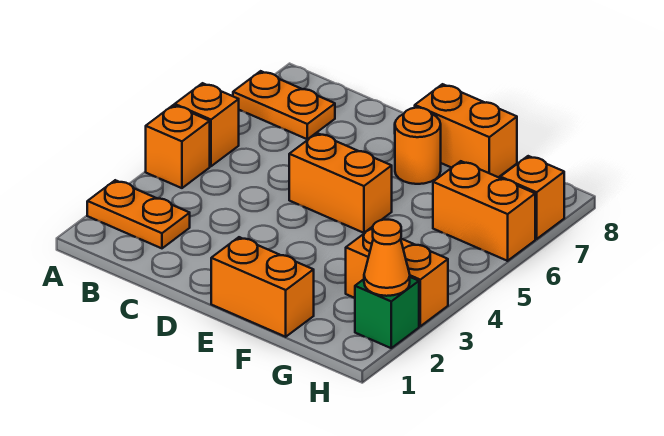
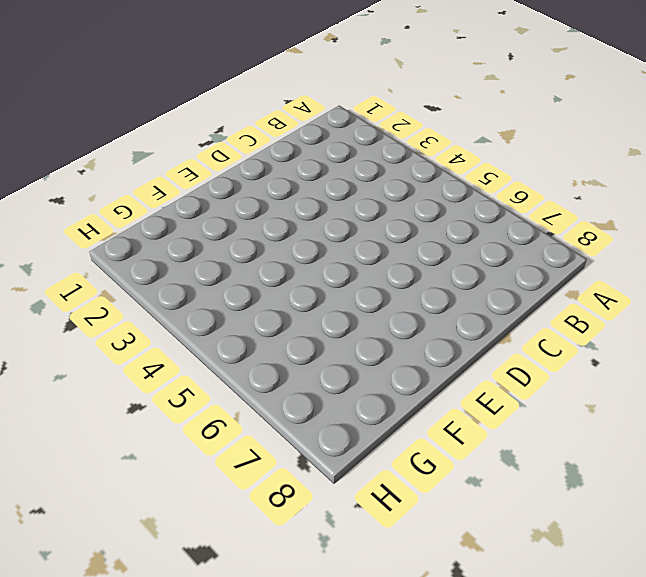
none -> orange plate A2:B2 level 1
none -> orange brick A4 level 1
none -> orange brick A5 level 1

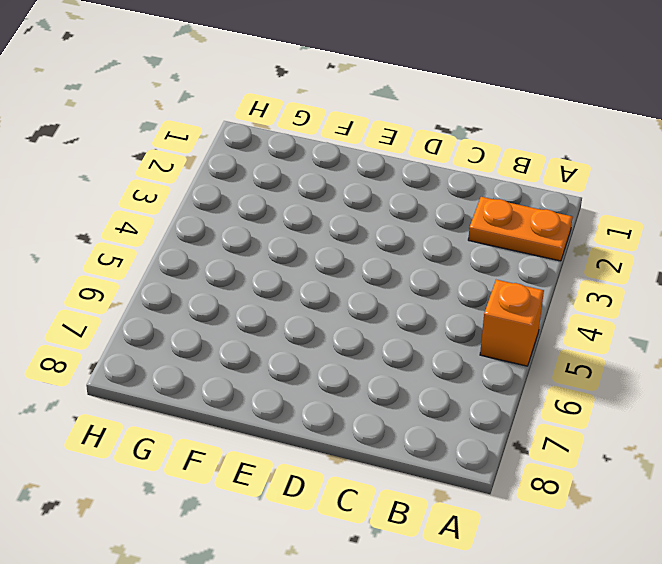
none -> orange brick A4 level 1
none -> orange plate A7:B7 level 1
none -> orange brick D5:E5 level 1

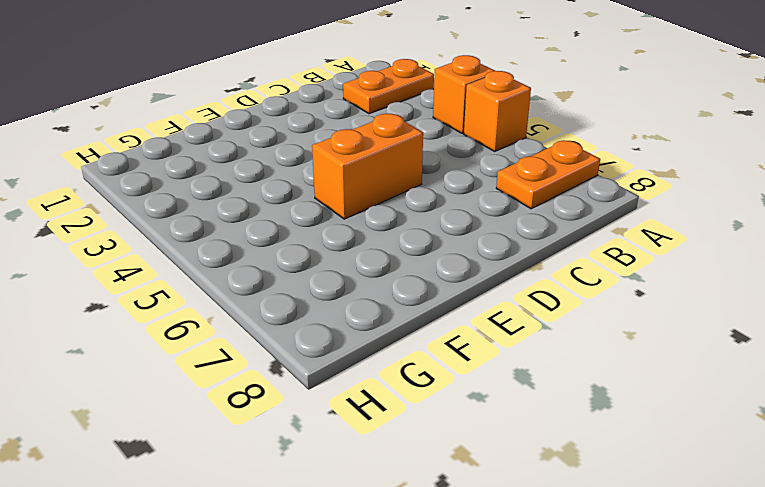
none -> orange brick E1:F1 level 1
none -> orange round brick E7 level 1
none -> orange brick E8:F8 level 1

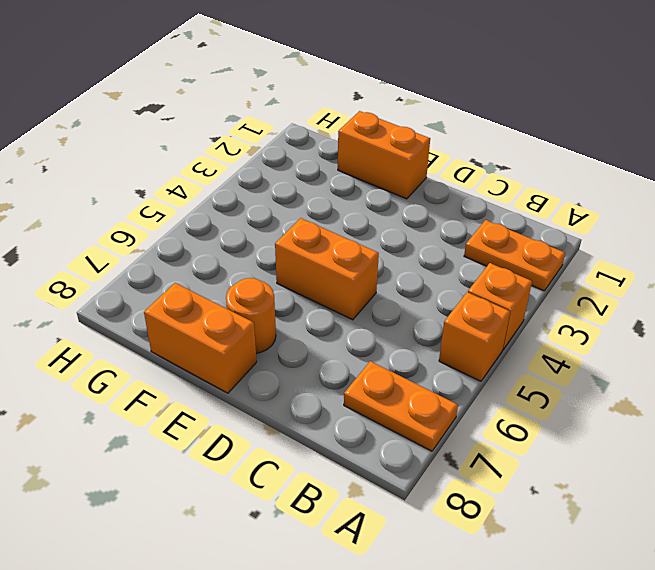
none -> orange brick G3:H3 level 1
none -> orange brick G6:H6 level 1
none -> green brick H2 level 1

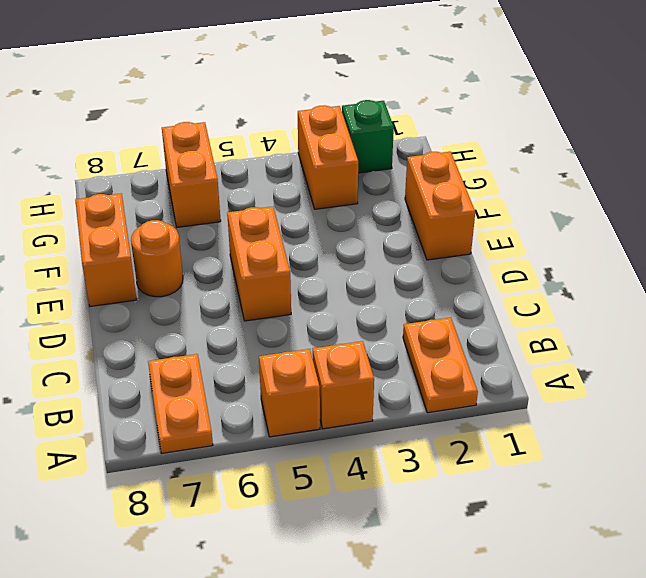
none -> orange brick H7 level 1
none -> orange cone H2 level 2

